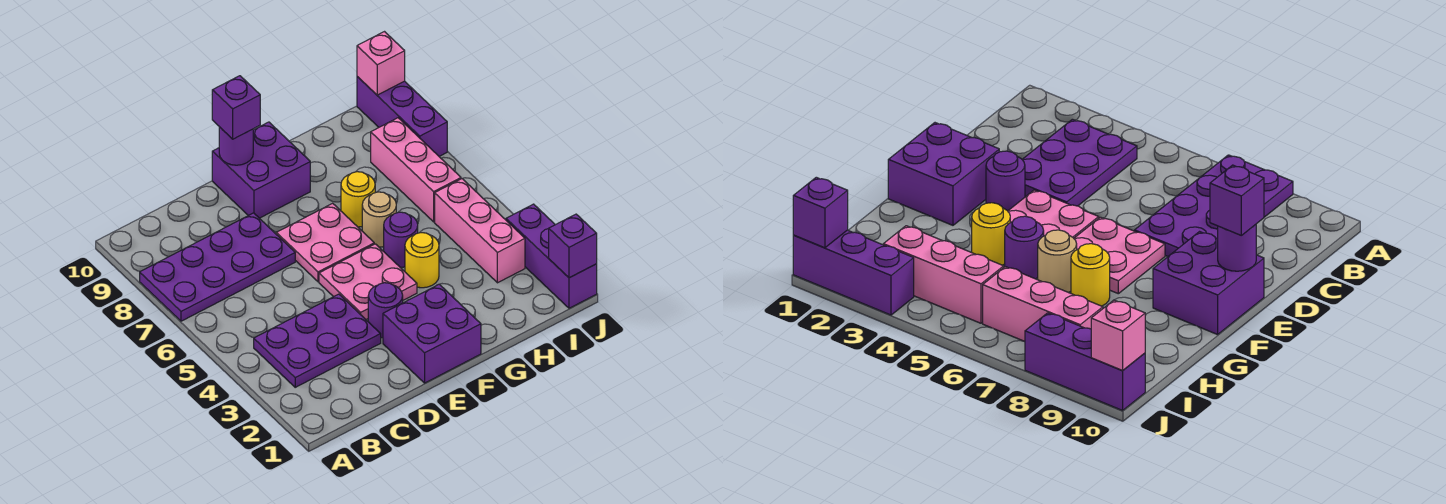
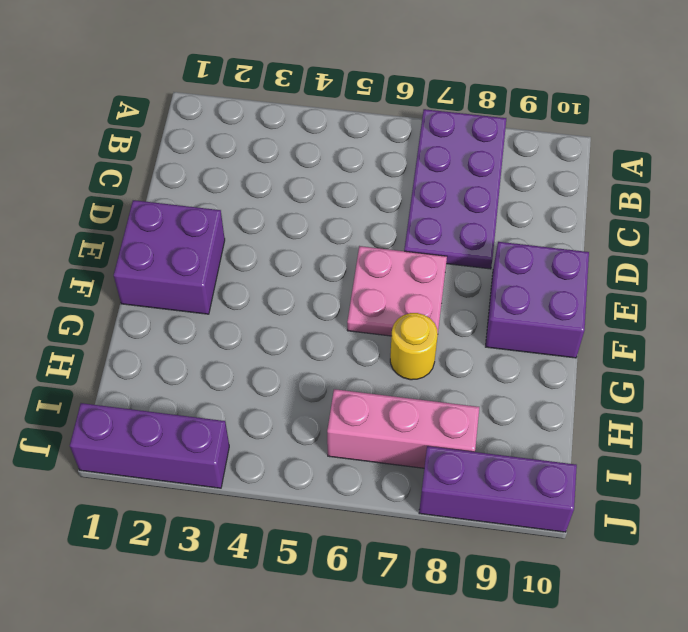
none -> purple plate B3:D4 level 1
none -> purple round brick E3 level 1
none -> pink plate E4:F5 level 1

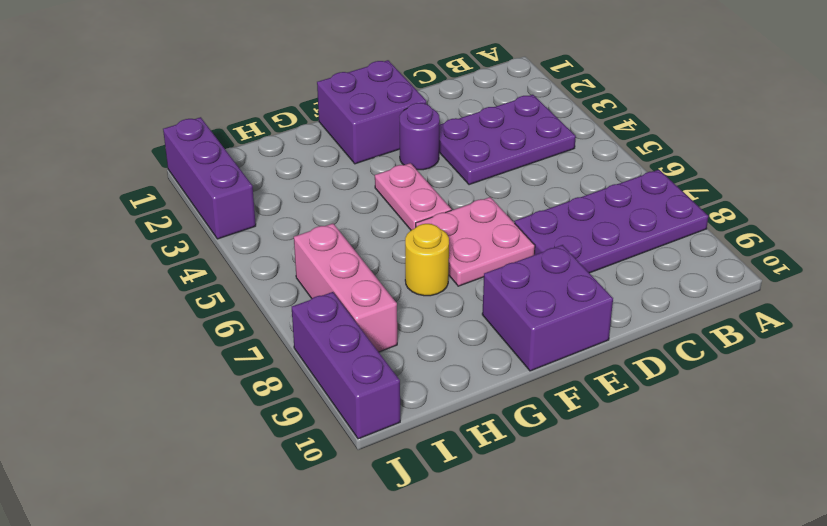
pink plate F4:F5 level 1 -> pink plate E4:F5 level 1
none -> yellow round brick G4 level 1
none -> purple round brick G5 level 1
none -> tan round brick G6 level 1

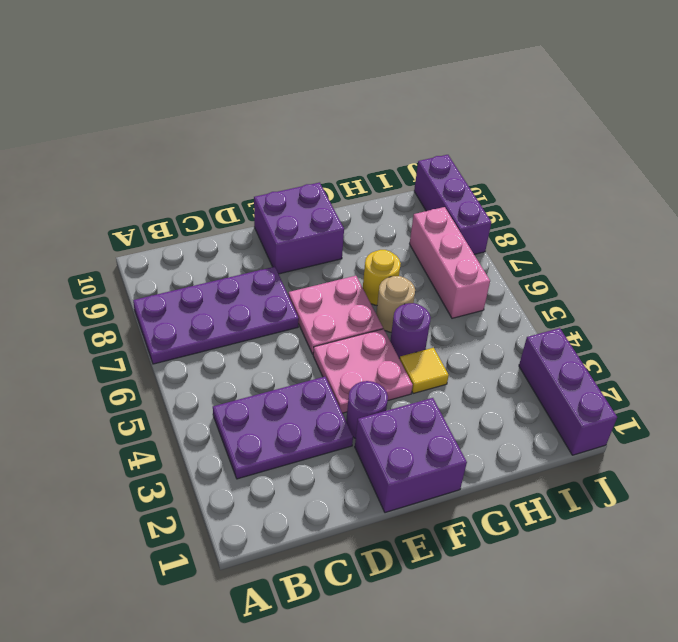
yellow tile G4 level 1 -> yellow round brick G4 level 1
none -> pink brick I3:I5 level 1
none -> purple round brick E10 level 2
none -> purple brick J1 level 2

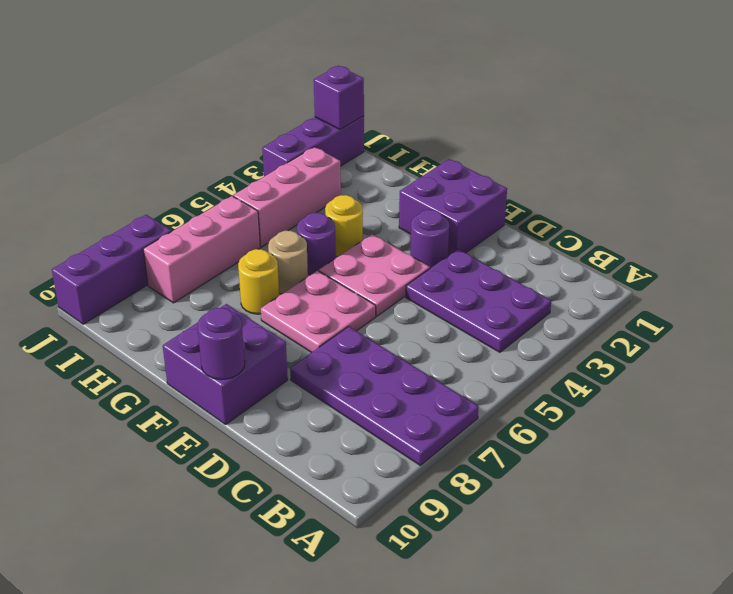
none -> pink brick J10 level 2
none -> purple brick E10 level 3

